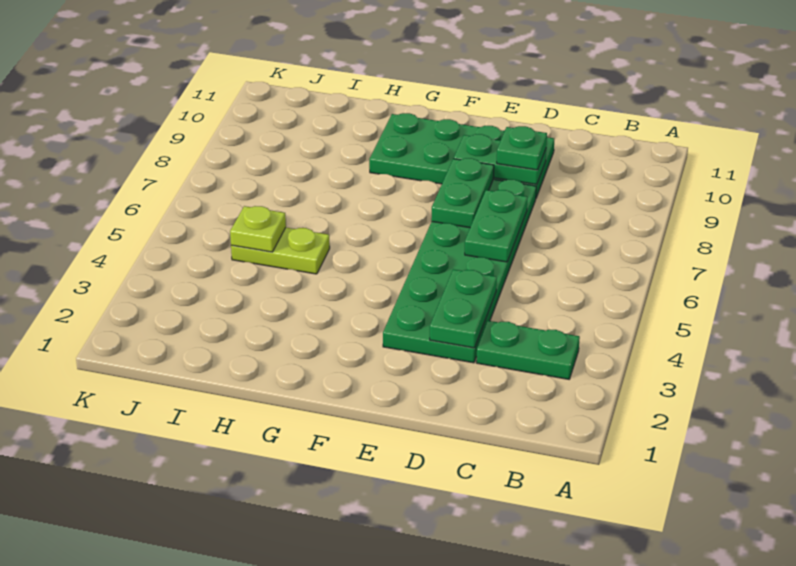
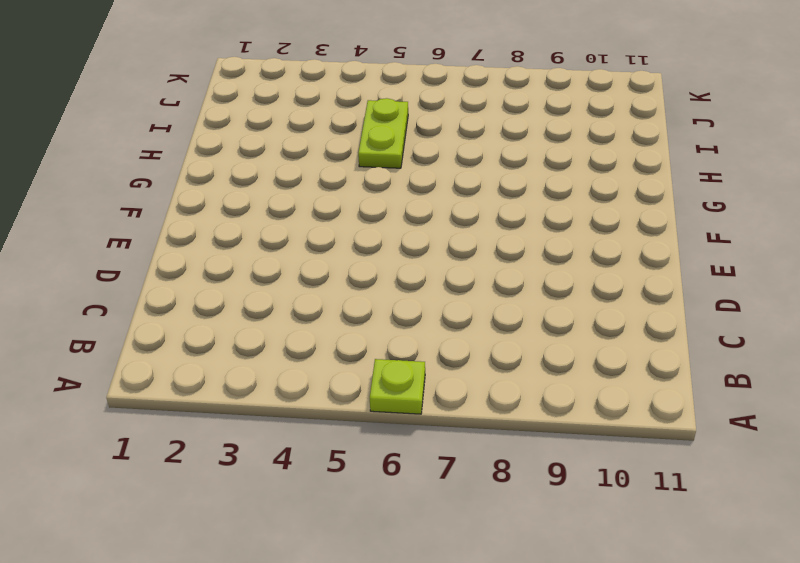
lime plate A6 level 1 -> lime plate I5 level 2
none -> green plate B3:C3 level 1
none -> green plate D3:E8 level 1

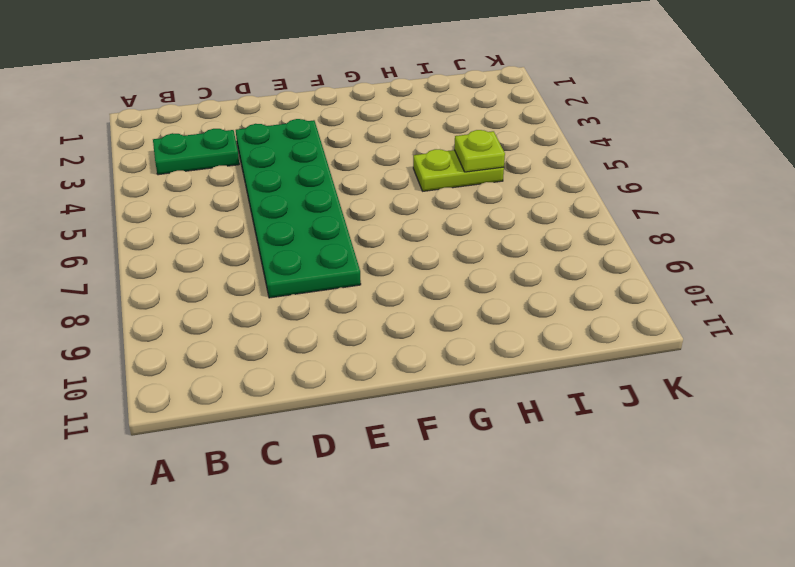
none -> green plate D9:G10 level 1
none -> green plate D3:D4 level 2

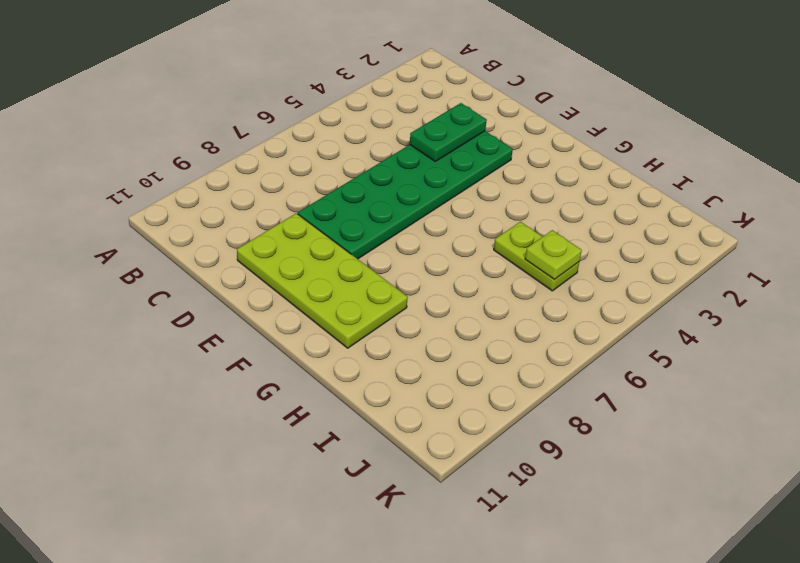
lime plate D9:G10 level 1 -> green plate D9:G10 level 1
none -> green plate B3:C3 level 1
none -> green plate D6:D7 level 2

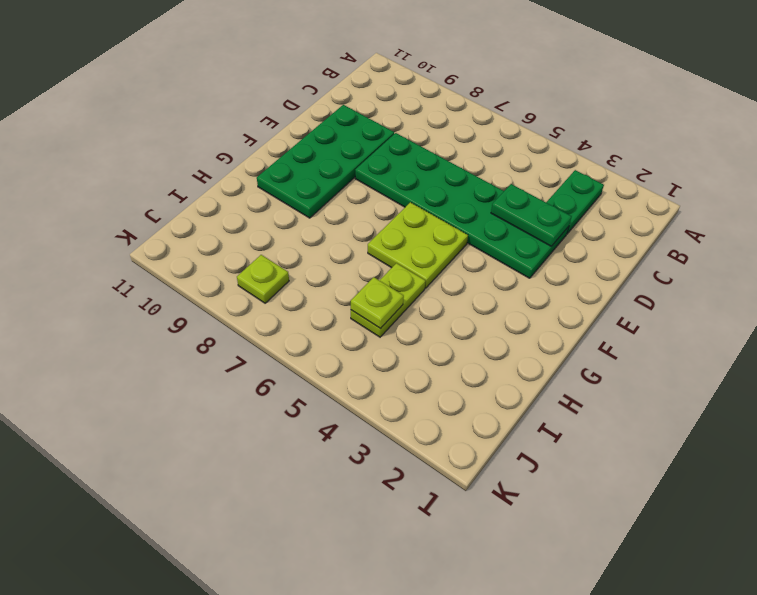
lime plate F5:G6 level 1 -> none
lime plate J8 level 1 -> none
none -> green plate D6:D7 level 2
none -> green plate D9:E9 level 2

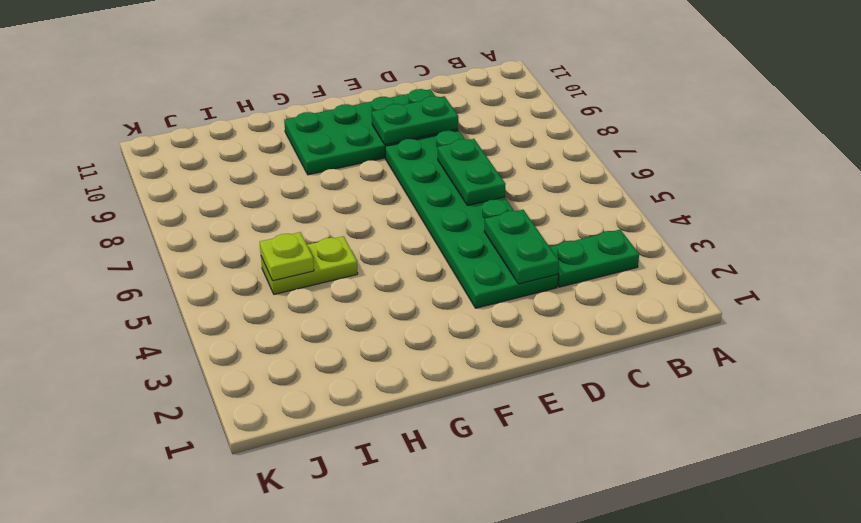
none -> green plate E7:E8 level 2
none -> green plate D9 level 3

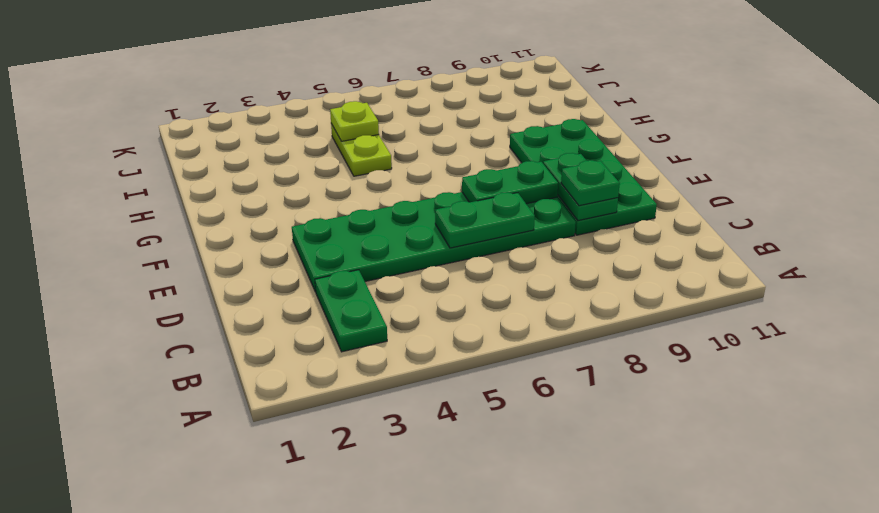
none -> green plate D3:D4 level 2

